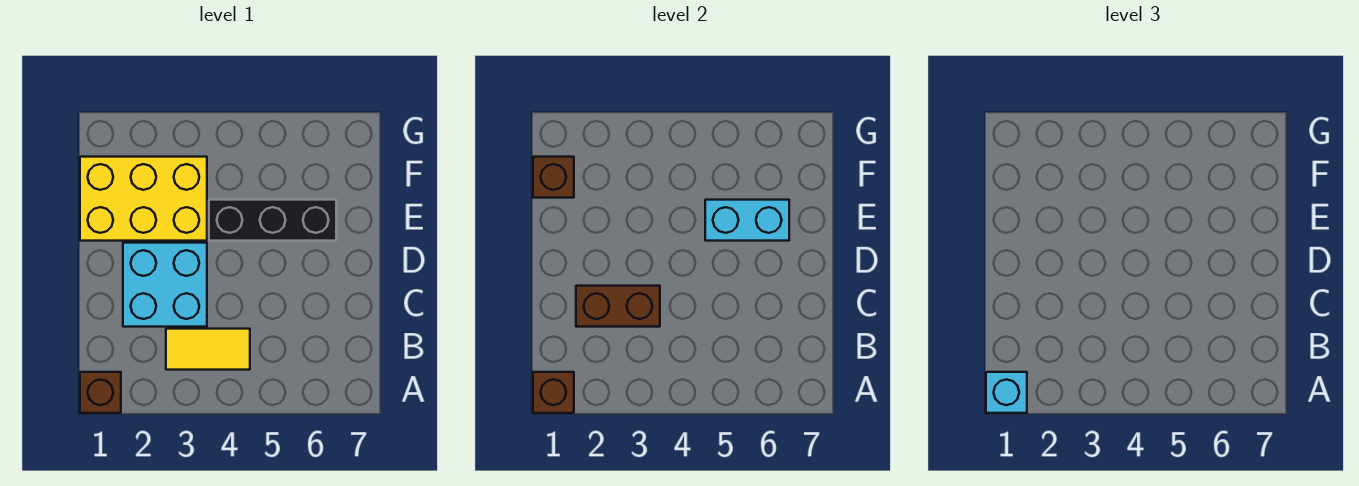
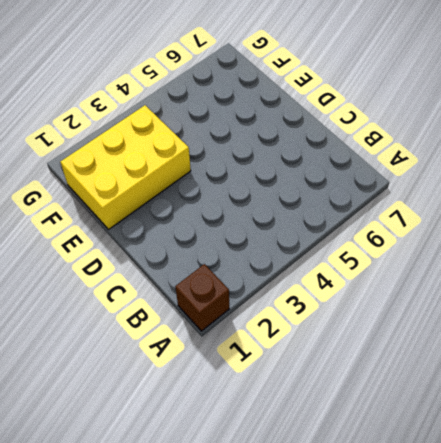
none -> yellow tile B3:B4 level 1
none -> cyan brick C2:D3 level 1

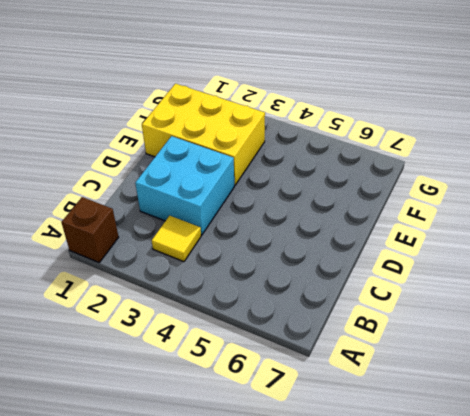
yellow tile B3 level 1 -> yellow tile B3:B4 level 1
none -> black brick E4:E6 level 1
none -> brown brick A1 level 2

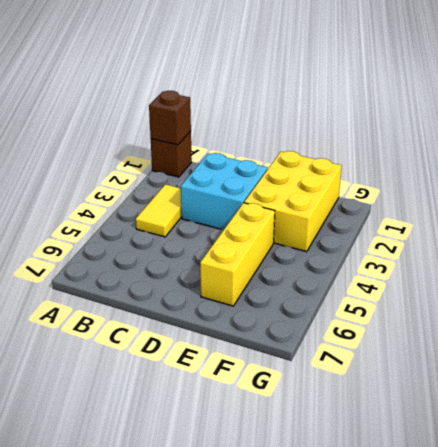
yellow brick E4:E6 level 1 -> black brick E4:E6 level 1
none -> brown brick C2:C3 level 2
none -> cyan brick E5:E6 level 2

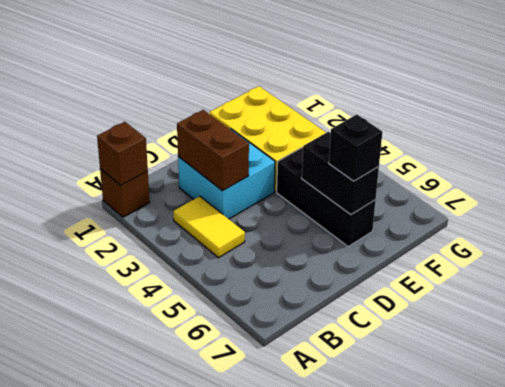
black brick E5:E6 level 2 -> cyan brick E5:E6 level 2
black brick E6 level 3 -> none
none -> brown brick F1 level 2
none -> cyan brick A1 level 3

